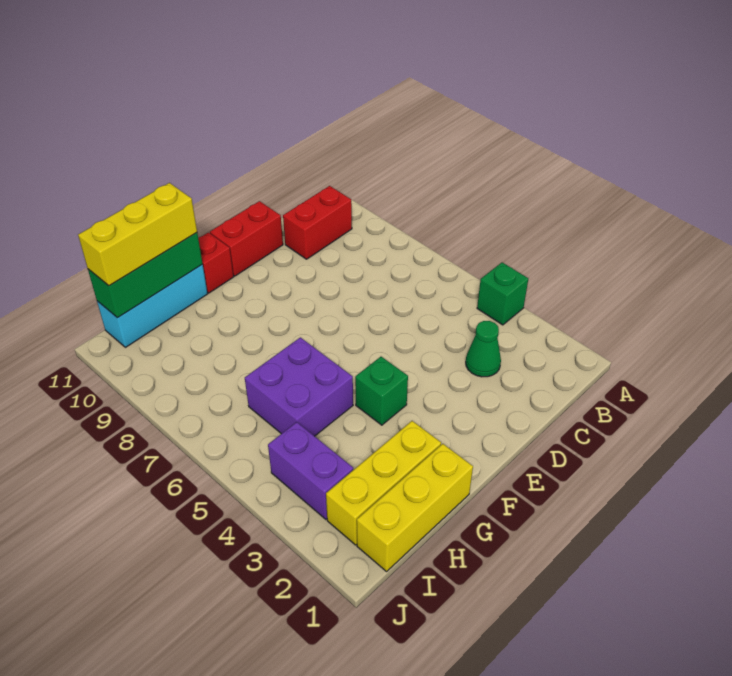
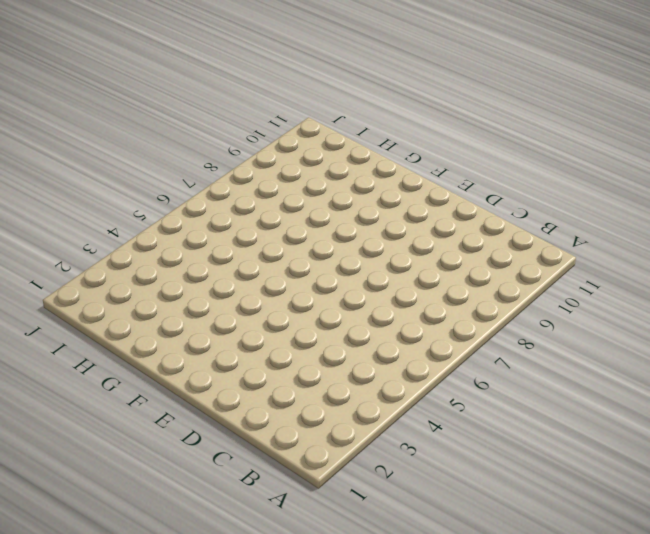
none -> green brick A4 level 1
none -> red brick B10:C10 level 1
none -> green cone C3 level 1

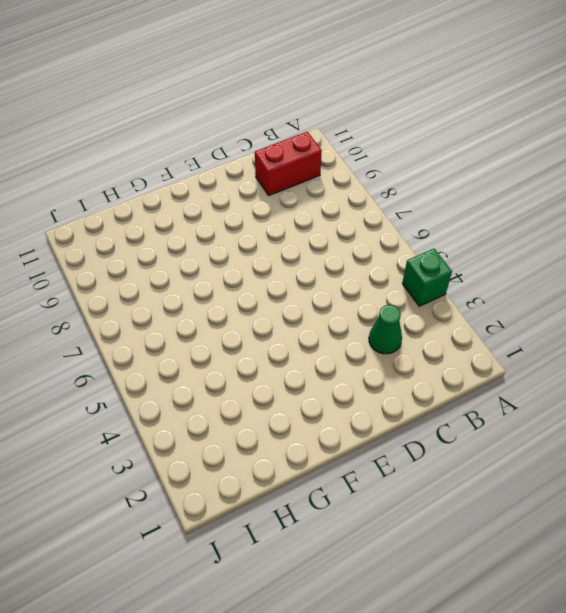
none -> red brick D11:E11 level 1
none -> green brick F4 level 1
none -> red brick F11 level 1

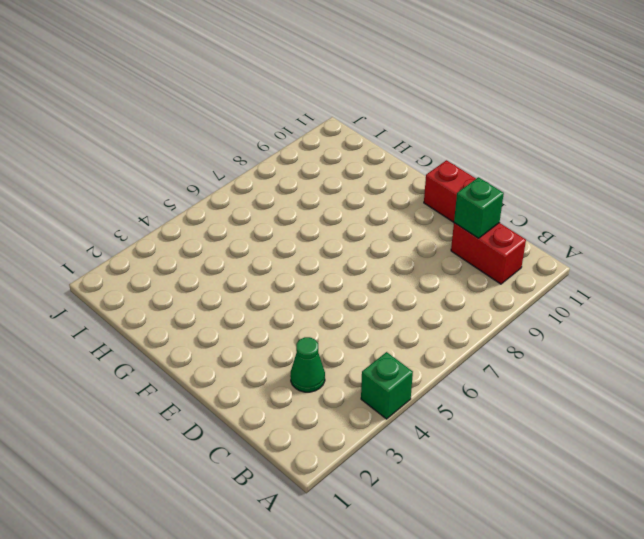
green brick C10 level 2 -> green brick F4 level 1
none -> red brick F11 level 1
none -> yellow brick G1:I1 level 1
none -> yellow brick G2:I2 level 1

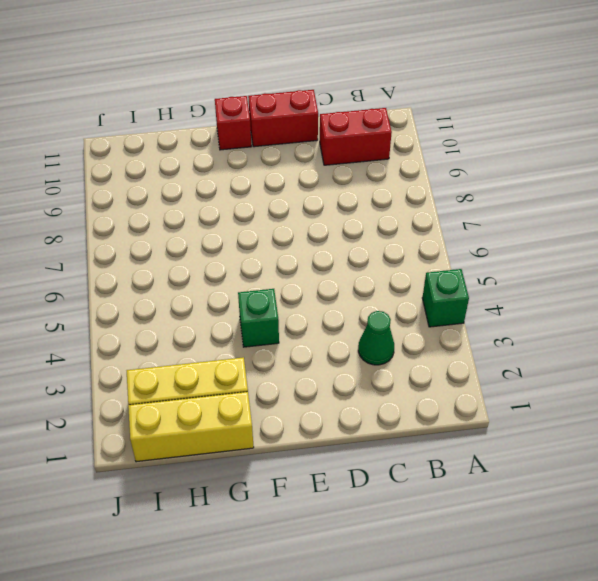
none -> purple brick G5:H6 level 1
none -> cyan brick G11:I11 level 1
none -> purple brick I3:I4 level 1

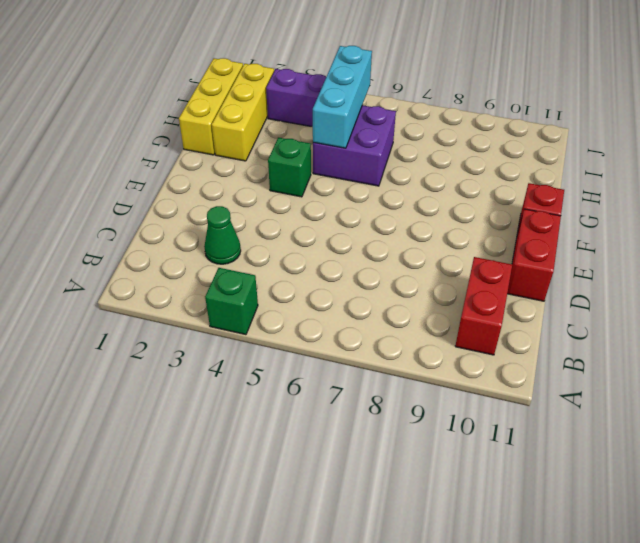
cyan brick G5:I5 level 2 -> cyan brick G11:I11 level 1
none -> green brick G11:I11 level 2
none -> yellow brick G11:I11 level 3

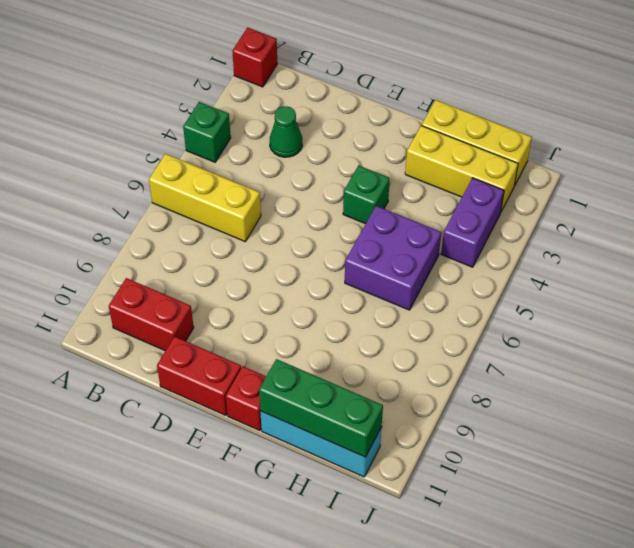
red brick A1 level 1 -> none
yellow brick A6:C6 level 1 -> yellow brick G11:I11 level 3

